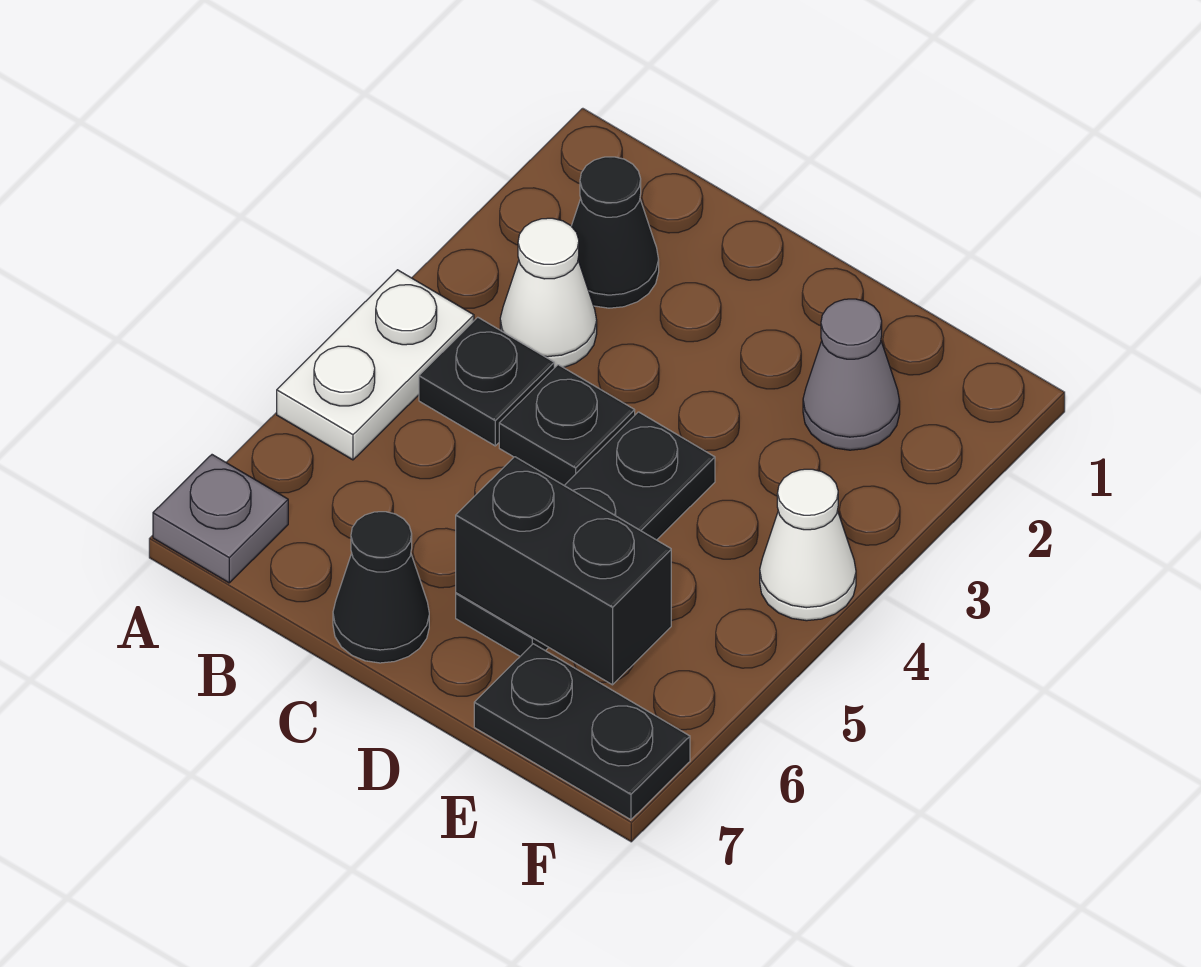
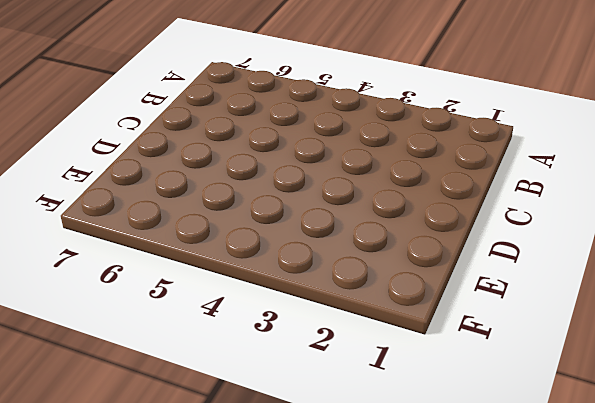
none -> white plate A4:A5 level 1
none -> grey plate A7 level 1
none -> black cone B2 level 1

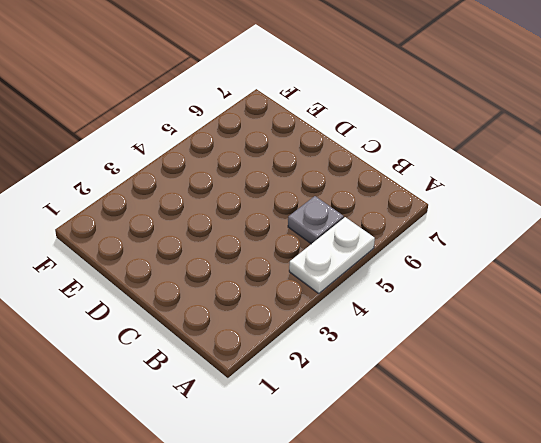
grey plate B5 level 1 -> grey plate A7 level 1
none -> black cone B2 level 1
none -> white cone B3 level 1
none -> black plate B4 level 1

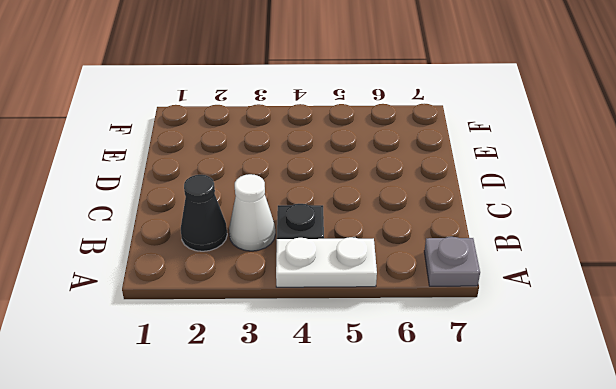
none -> black plate C4 level 1
none -> black cone C7 level 1
none -> black plate D4:D6 level 1

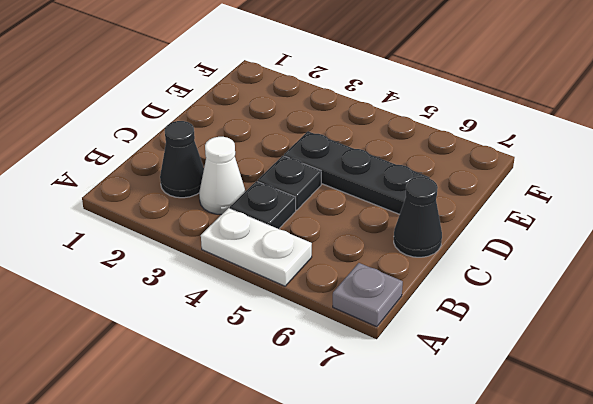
none -> grey cone E2 level 1
none -> black plate E7:F7 level 1
none -> white cone F4 level 1

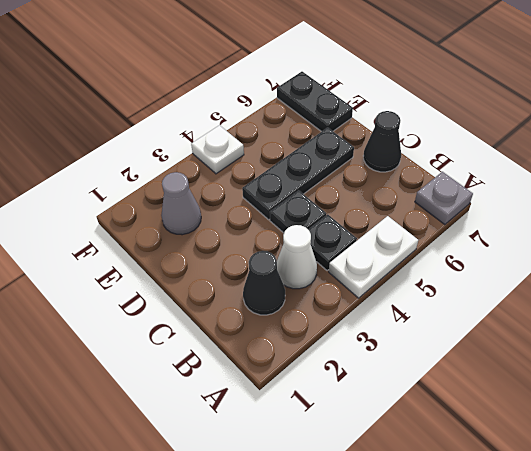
white plate F4 level 1 -> white cone F4 level 1
none -> black brick D6:E6 level 2

